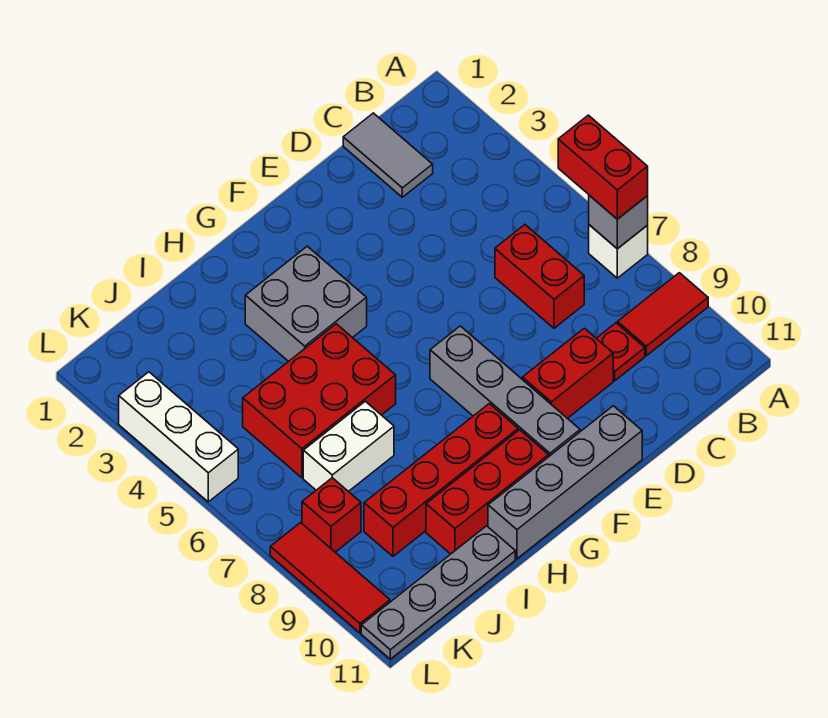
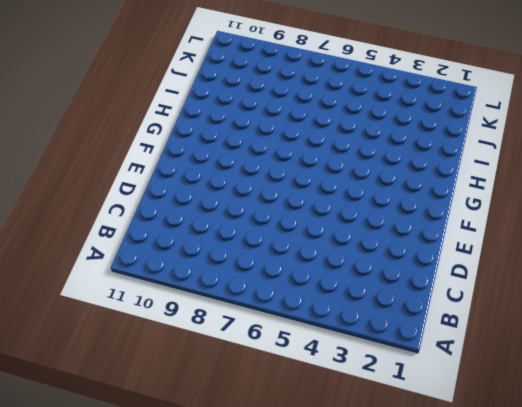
none -> white brick A7 level 1
none -> red tile A9:B9 level 1
none -> grey tile C1:C2 level 1

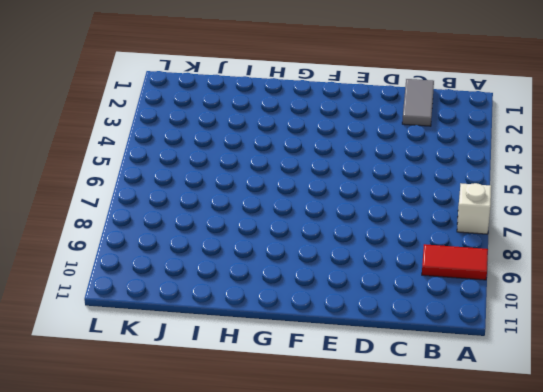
none -> red brick C6:C7 level 1
none -> red plate C9 level 1
none -> red brick D9:E9 level 1

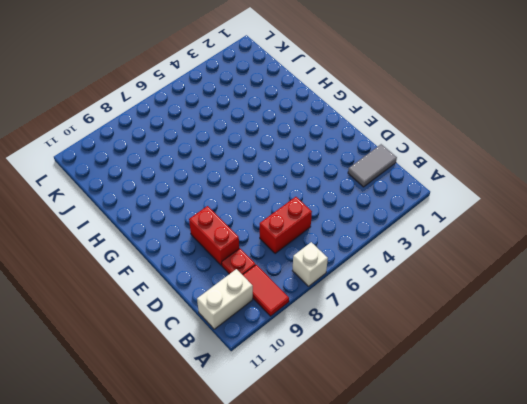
white brick B10:B11 level 1 -> white brick I7:J7 level 1
none -> grey brick E11:H11 level 1
none -> grey brick F7:F10 level 1
none -> grey brick G3:H4 level 1

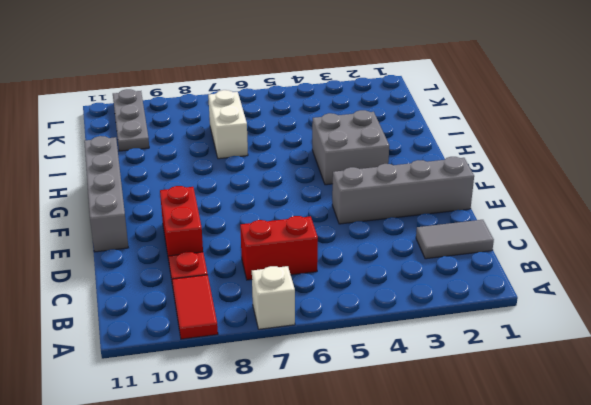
grey brick E1:E4 level 1 -> grey brick F7:F10 level 1
grey plate J10:L10 level 1 -> red tile L8:L10 level 1
none -> red brick G9:J9 level 1
none -> red brick G10:I10 level 1
none -> red brick H5:J6 level 1

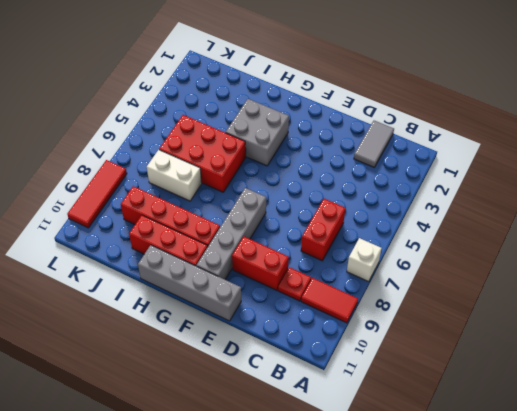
none -> grey plate I11:L11 level 1
none -> red brick K8 level 1
none -> white brick L3:L5 level 1

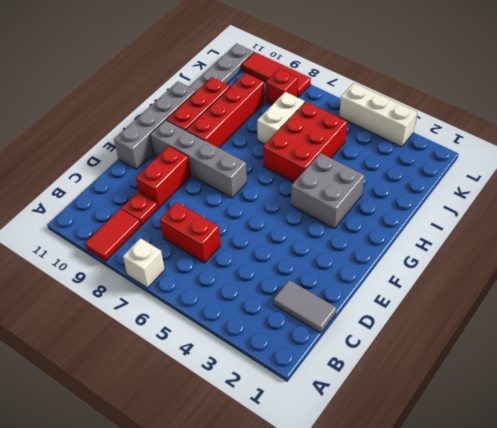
none -> grey brick A7 level 2
none -> red brick A6:A7 level 3

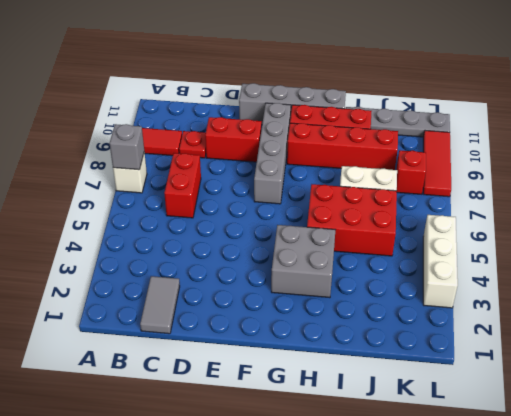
none -> red brick A6:A7 level 3

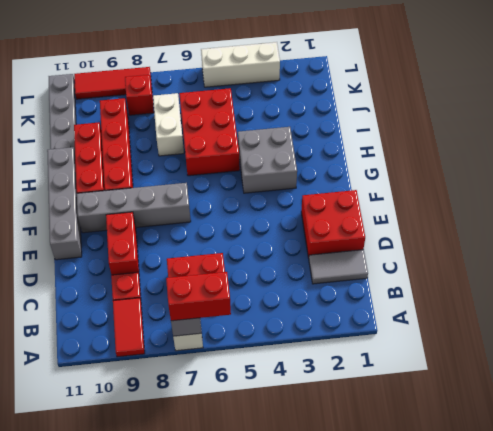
red brick D1:E2 level 1 -> none

